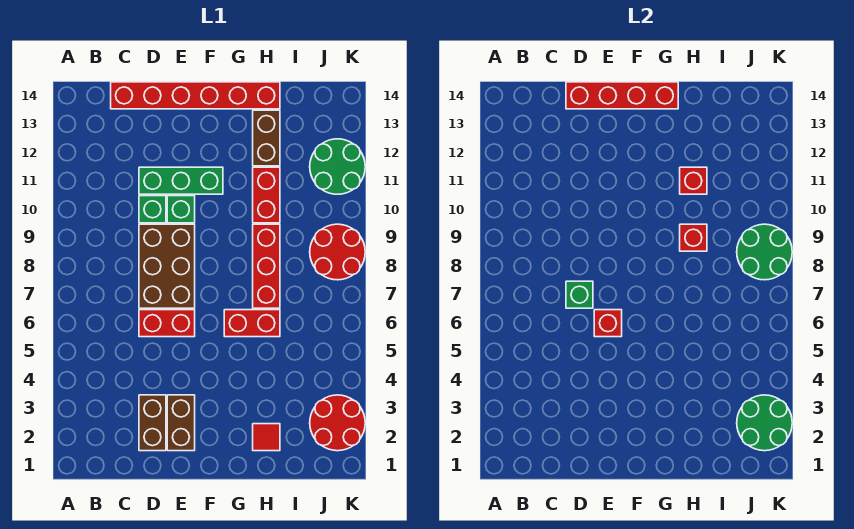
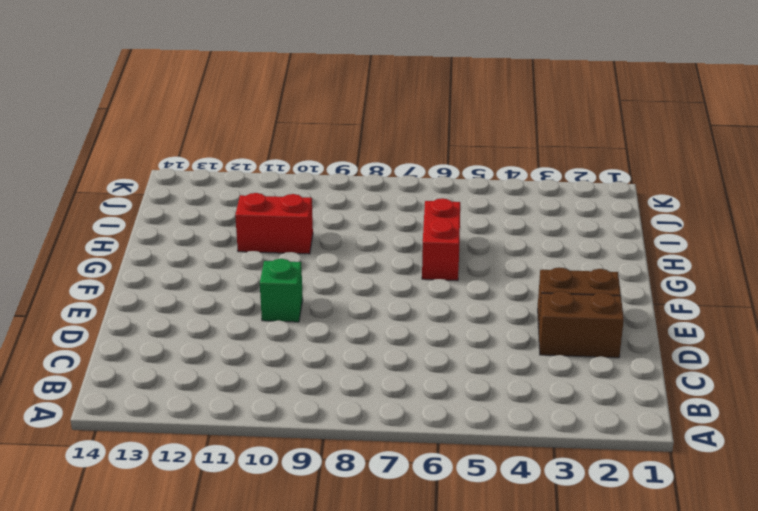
none -> red brick C14:H14 level 1
none -> red brick D6:E6 level 1
none -> brown brick D7:E9 level 1

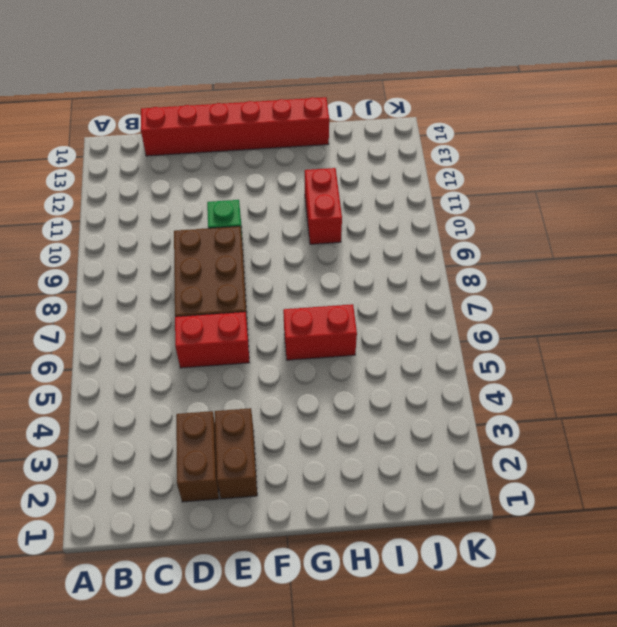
none -> green brick D10 level 1
none -> green brick D11:F11 level 1
none -> red tile H2 level 1

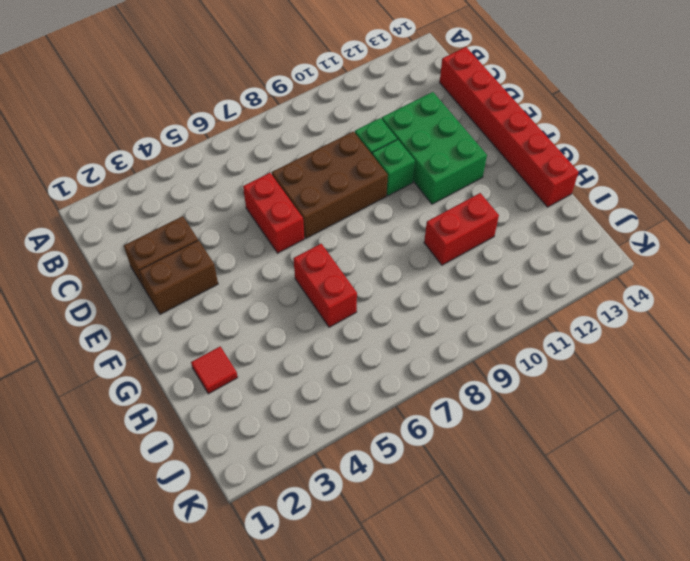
green brick D11:F12 level 1 -> green brick D11:F11 level 1
none -> red brick H7:H9 level 1
none -> brown brick H12:H13 level 1
none -> red round brick J2:K3 level 1

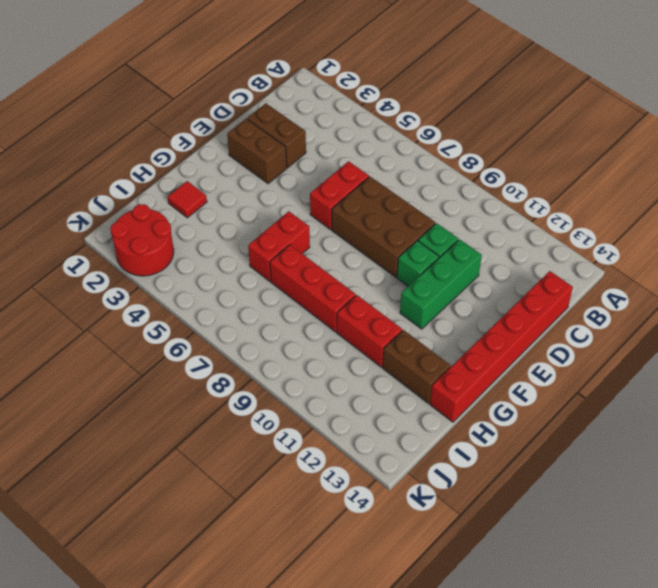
none -> red round brick J8:K9 level 1
none -> green round brick J11:K12 level 1
none -> green brick D7 level 2

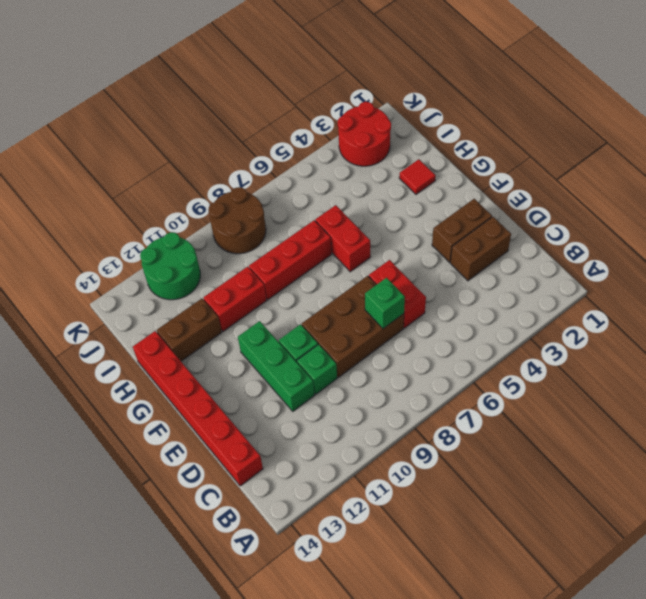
brown round brick J8:K9 level 1 -> red round brick J8:K9 level 1
none -> red brick D14:G14 level 2
none -> red brick E6 level 2
none -> red brick H9 level 2

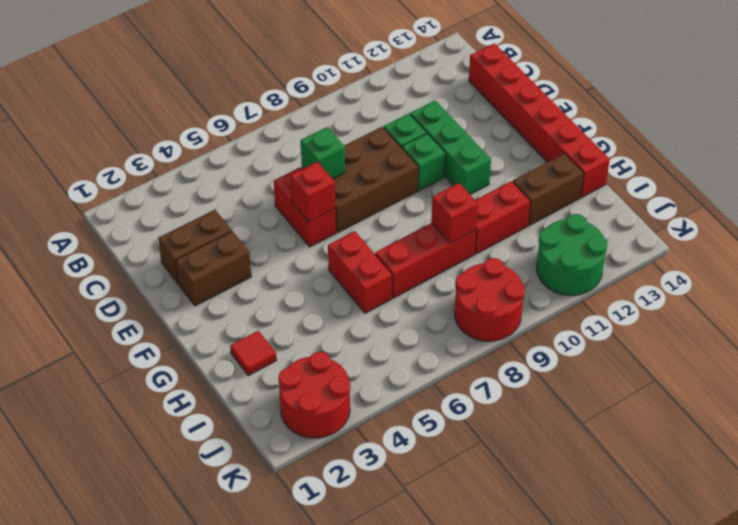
none -> red brick D14:G14 level 2
none -> red brick H11 level 2
none -> green round brick J2:K3 level 2

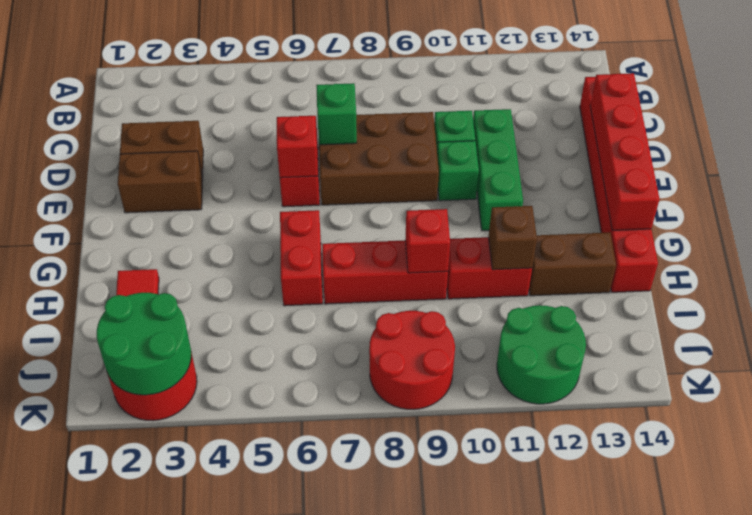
brown brick H11 level 2 -> red brick H11 level 2
none -> green round brick J8:K9 level 2

